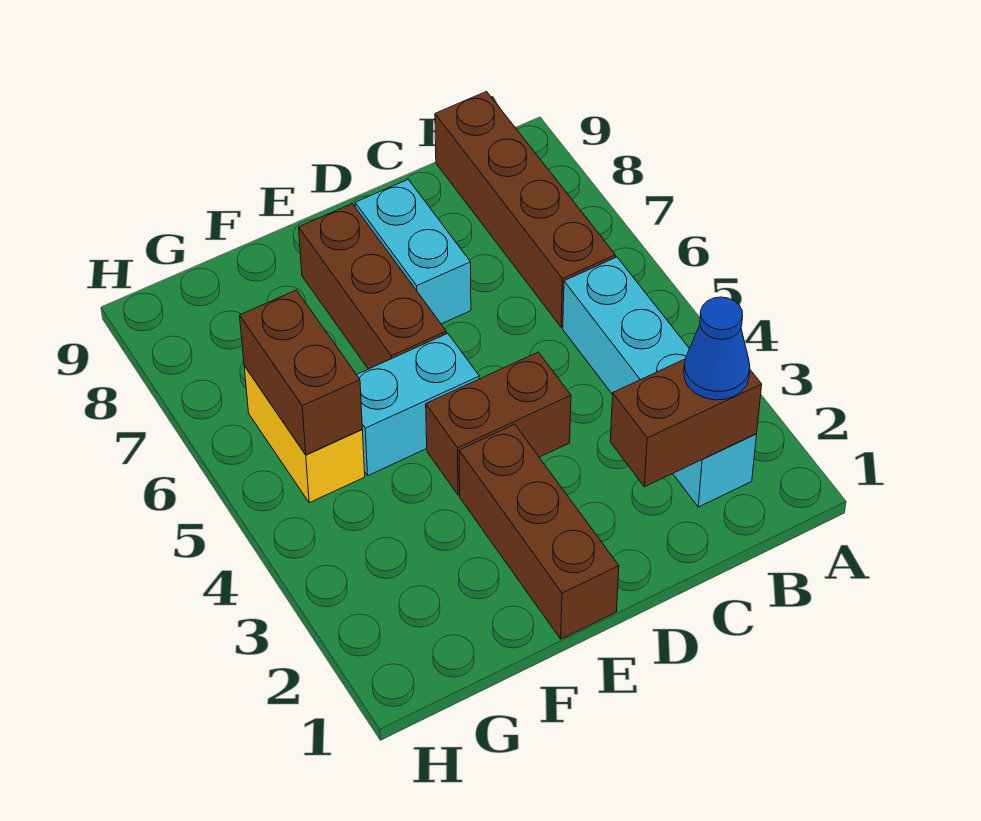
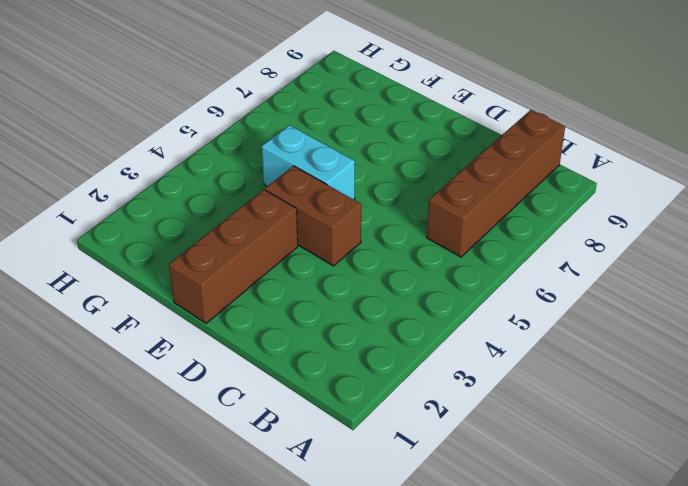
none -> cyan brick B2:B5 level 1
none -> cyan brick D7:D8 level 1

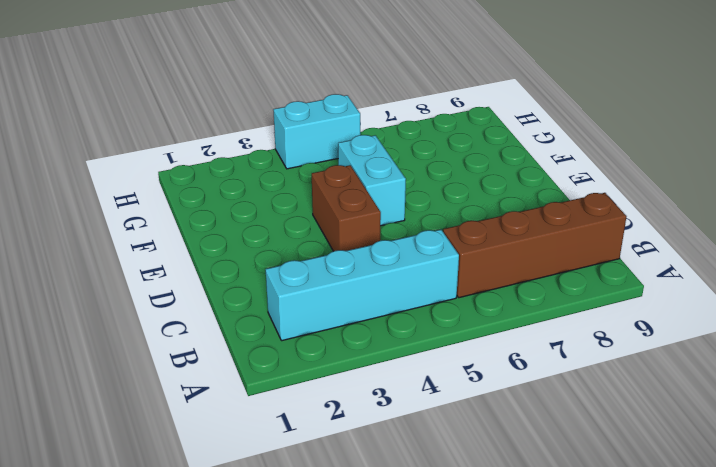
cyan brick H4:H5 level 1 -> cyan brick D7:D8 level 1
none -> brown brick E1:E3 level 1
none -> brown brick E6:E8 level 1

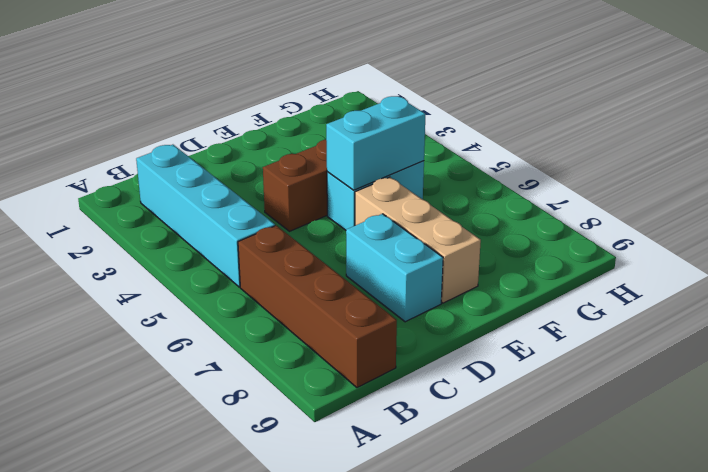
cyan brick E5:F5 level 2 -> none
tan brick E6:E8 level 1 -> brown brick E6:E8 level 1
none -> brown brick E1:E3 level 1
none -> yellow brick G5:G6 level 1

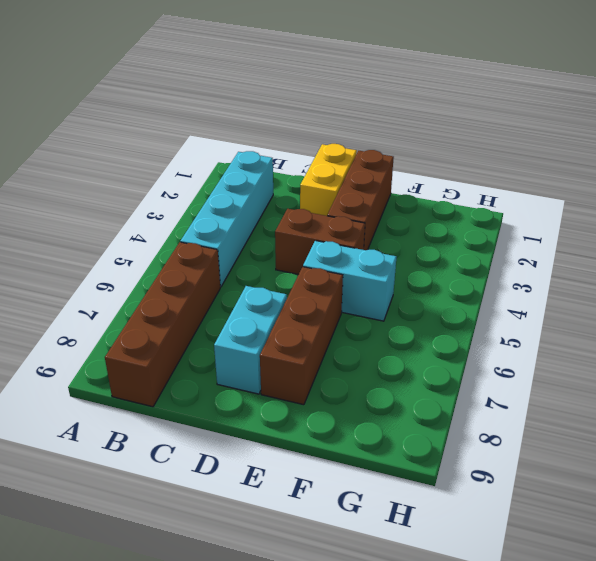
yellow brick D1:D2 level 1 -> yellow brick G5:G6 level 1
none -> brown brick B2:C2 level 2
none -> brown brick G5:G6 level 2

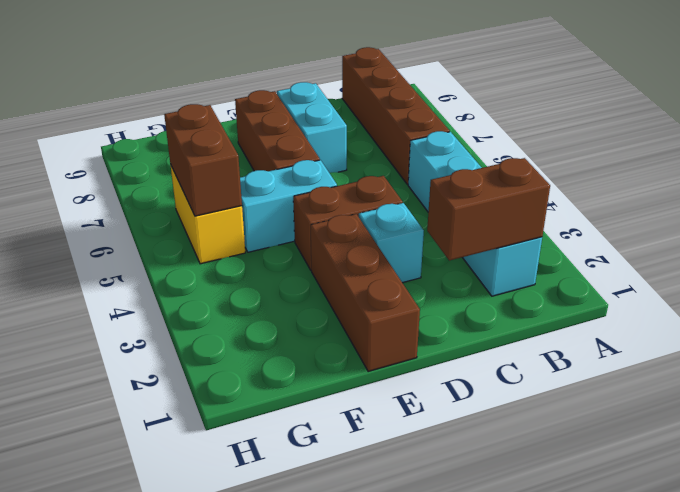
cyan brick D3 level 1 -> none
none -> blue cone B2 level 3

